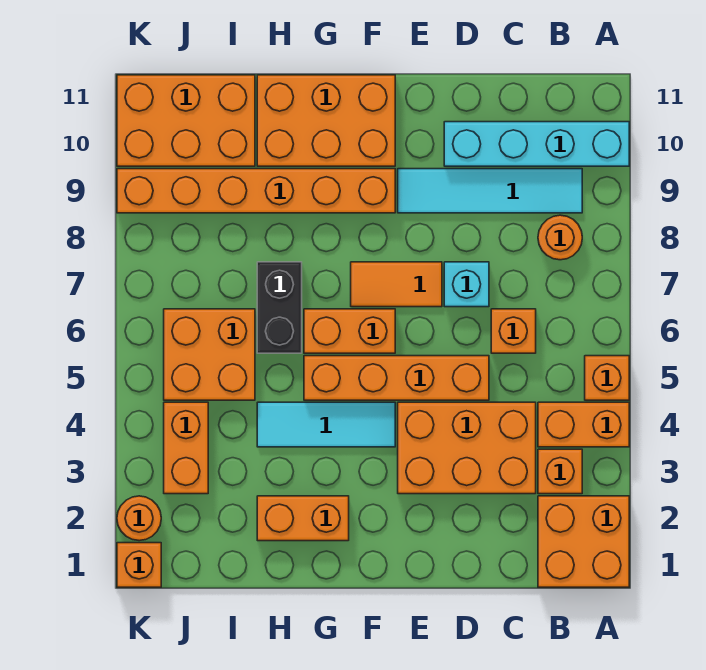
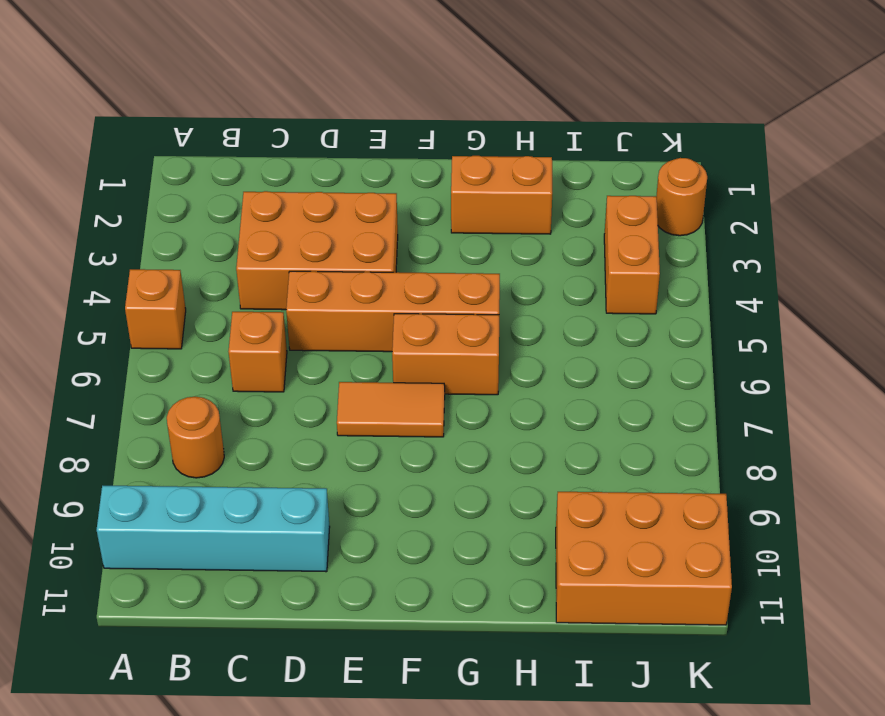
none -> orange brick A1:B2 level 1
none -> orange brick A4:B4 level 1
none -> orange brick B3 level 1

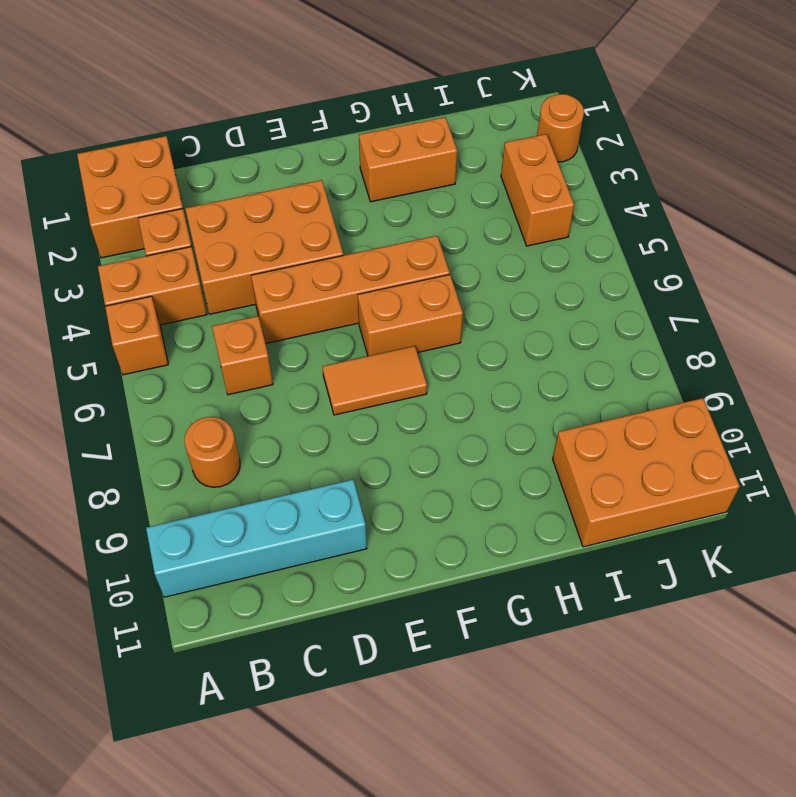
none -> cyan tile B9:E9 level 1
none -> cyan brick D7 level 1
none -> cyan tile F4:H4 level 1

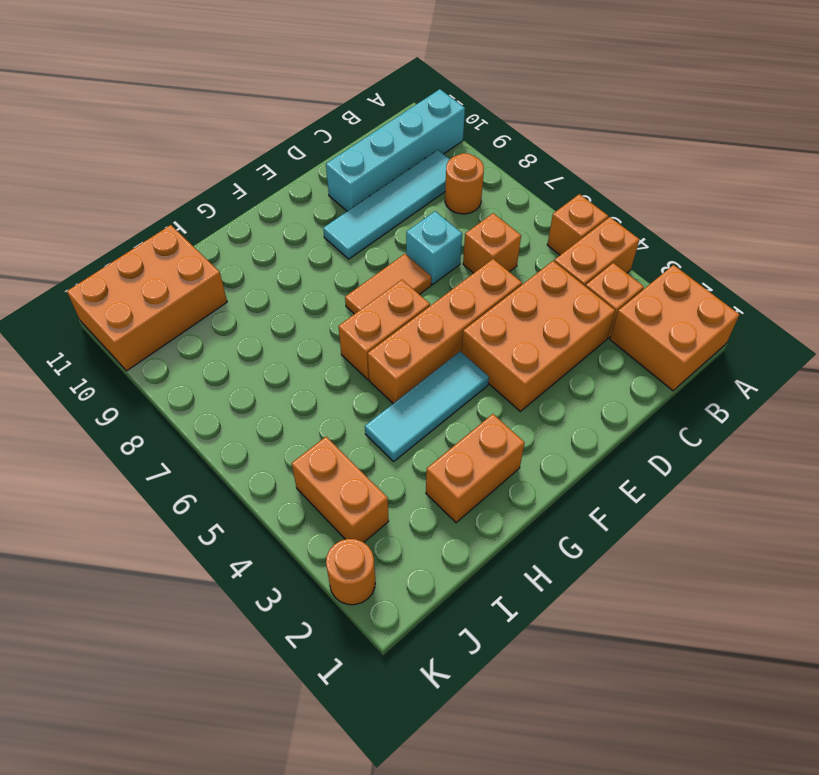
none -> orange brick F9:K9 level 1
none -> orange brick F10:H11 level 1
none -> black brick H6:H7 level 1

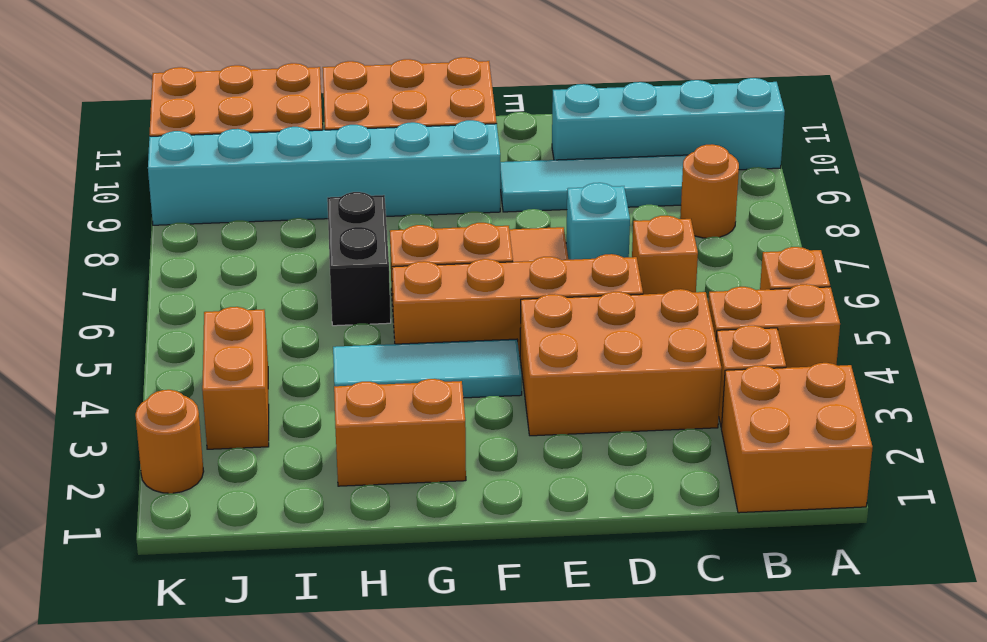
cyan brick F9:K9 level 1 -> orange brick F9:K9 level 1
none -> orange brick I5:J6 level 1
none -> orange brick K1 level 1

